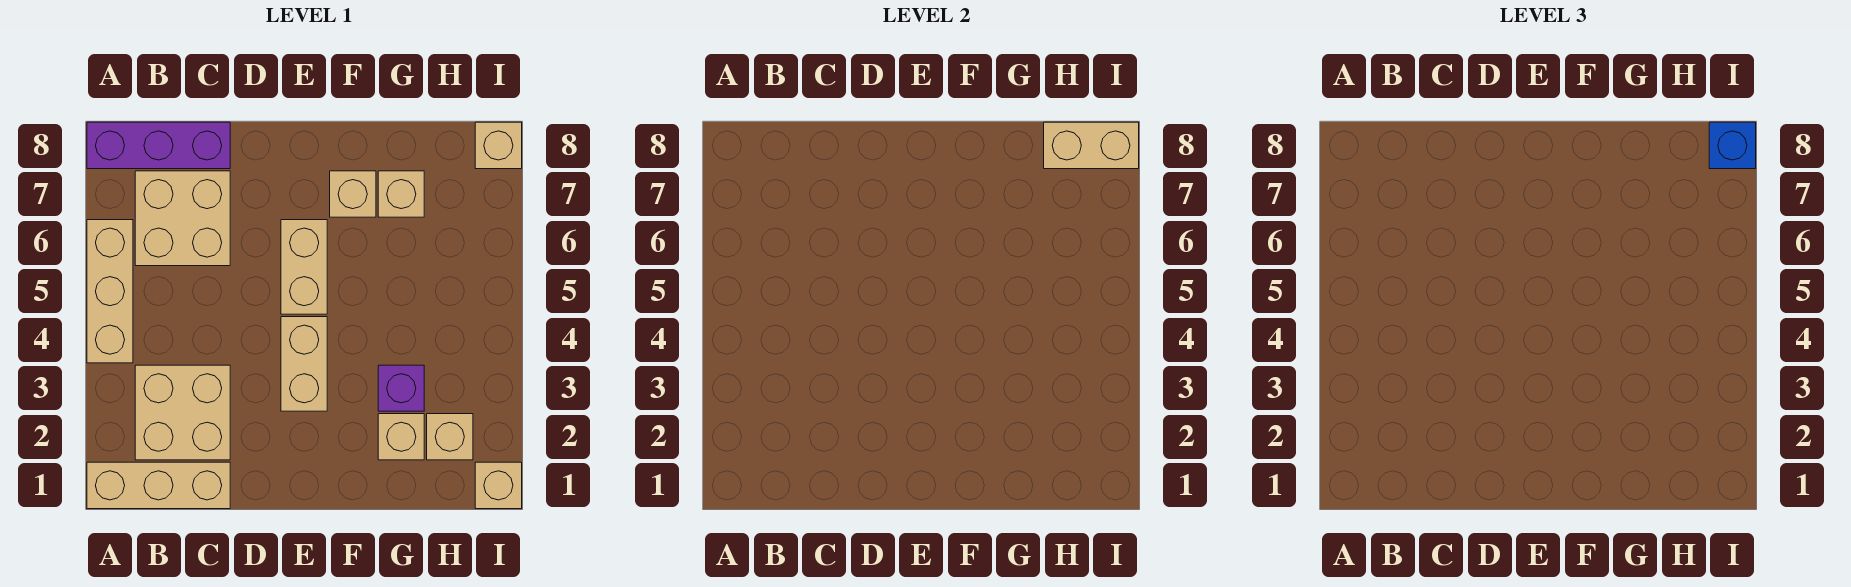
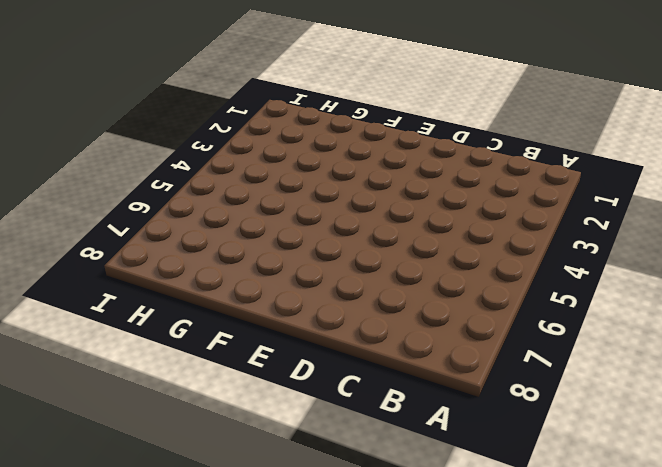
none -> tan brick A1:C1 level 1
none -> tan brick A4:A6 level 1
none -> purple brick A8:C8 level 1

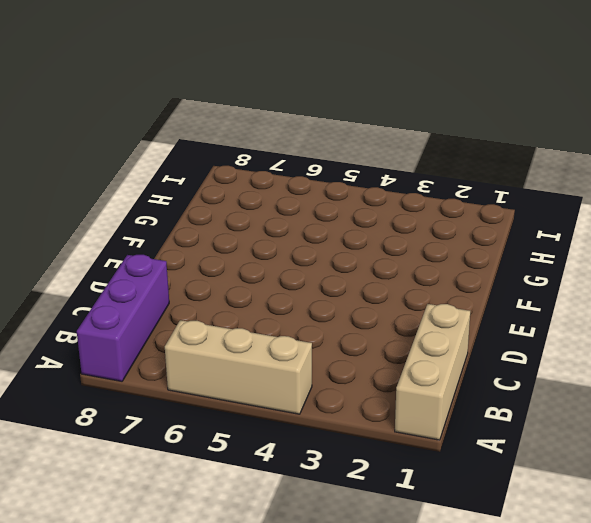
none -> tan brick B2:C3 level 1
none -> tan brick B6:C7 level 1
none -> tan brick E3:E4 level 1

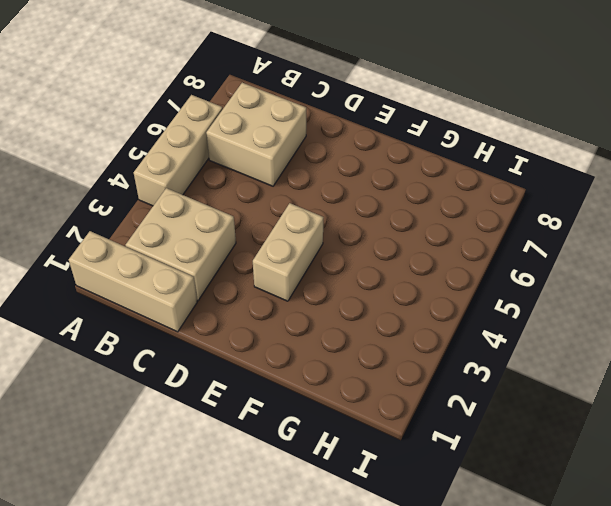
none -> purple brick A8:C8 level 1
none -> tan brick E5:E6 level 1
none -> tan brick F7 level 1

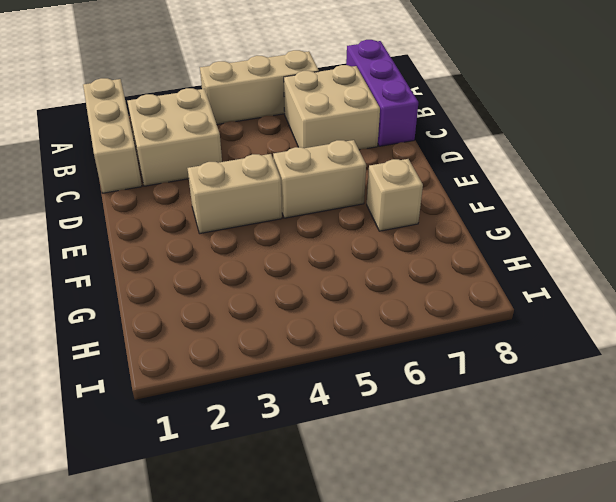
none -> tan brick G2 level 1
none -> purple brick G3 level 1
none -> tan brick G7 level 1

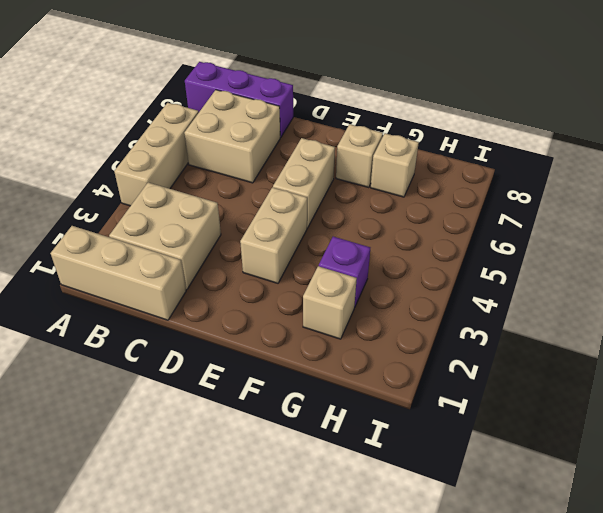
none -> tan brick H2 level 1
none -> tan brick I1 level 1
none -> tan brick I8 level 1

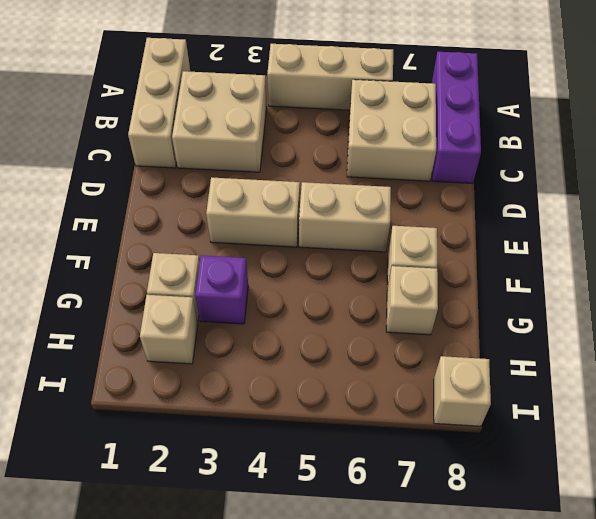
none -> tan brick I1 level 1
none -> tan brick H8:I8 level 2
none -> blue brick I8 level 3

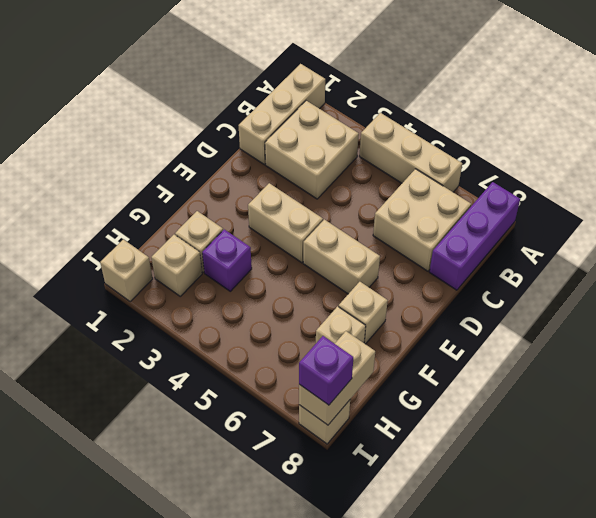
purple brick I8 level 3 -> blue brick I8 level 3

